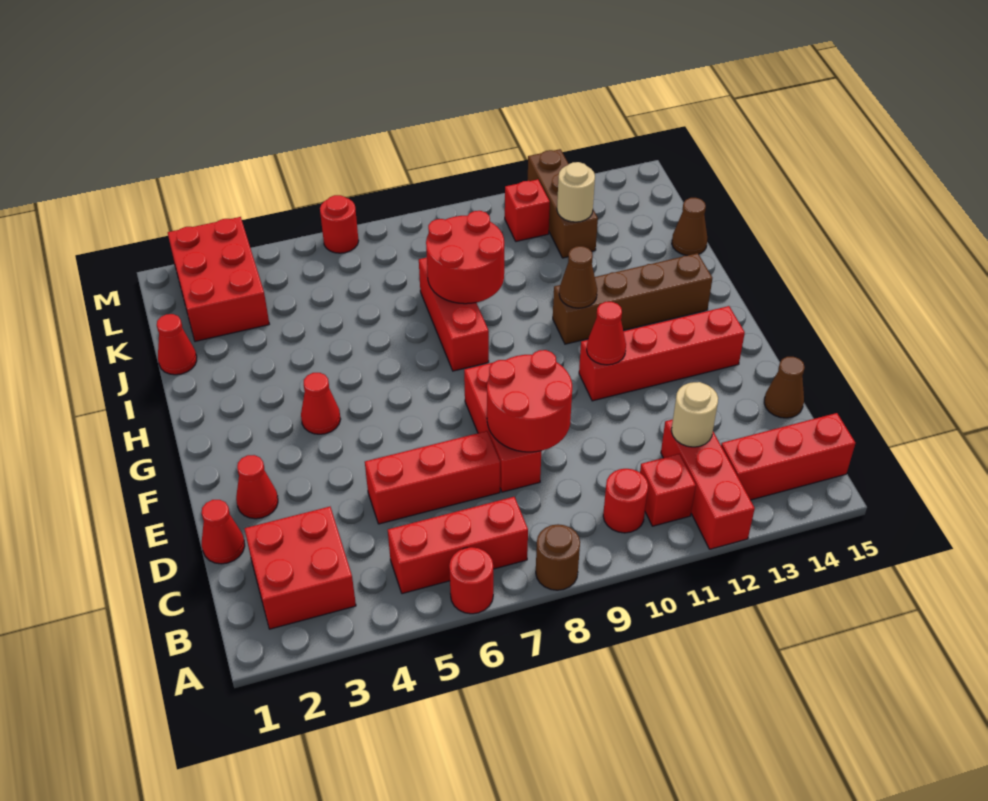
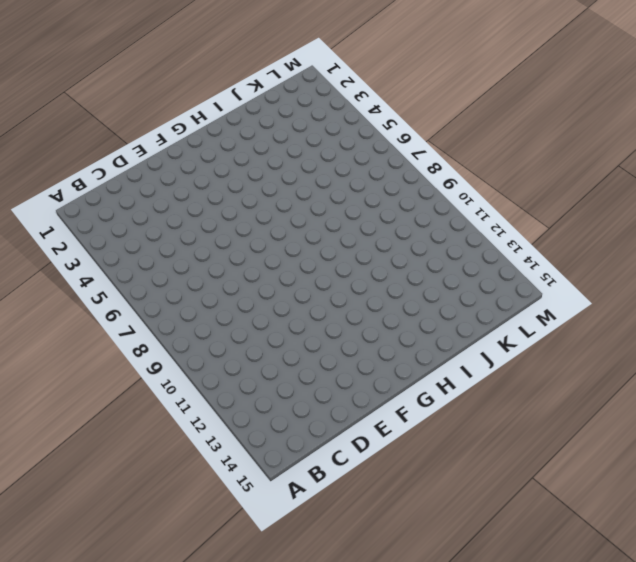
none -> red round brick A6 level 1
none -> brown round brick A8 level 1
none -> red brick A12:C12 level 1

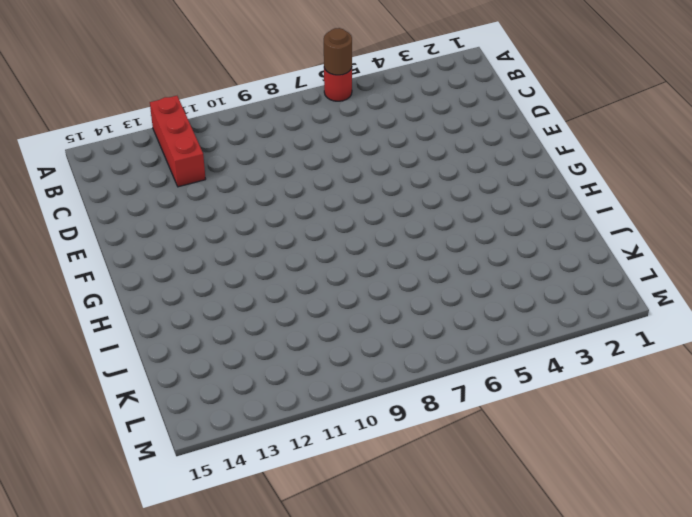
brown round brick A6 level 2 -> brown round brick A8 level 1
none -> red brick B2:C3 level 1
none -> red brick B5:B7 level 1
none -> red round brick B10 level 1

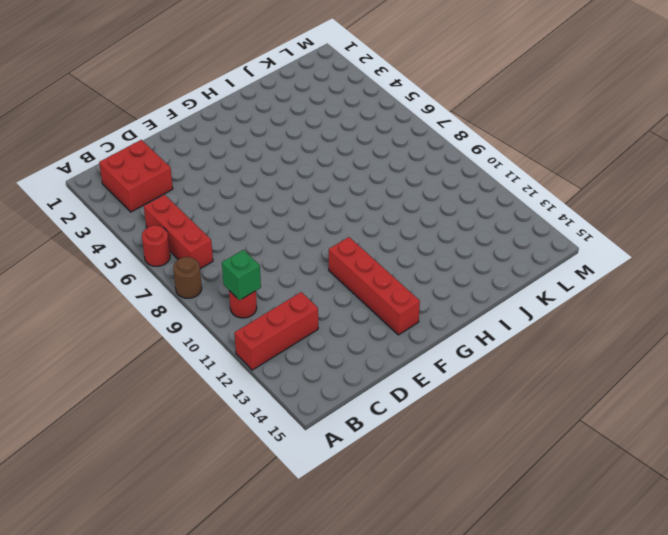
green brick B10 level 2 -> none
none -> red brick B11 level 1
none -> red brick B13:B15 level 1
none -> red cone D1 level 1

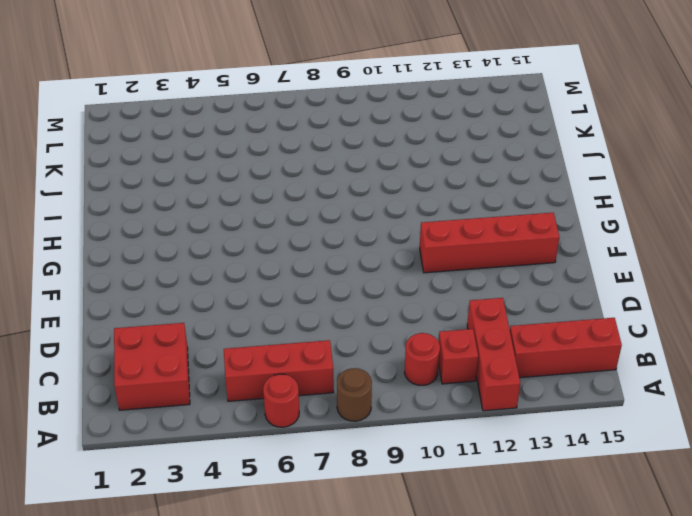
none -> red cone D1 level 1
none -> red brick D5:D7 level 1
none -> red brick D8:F8 level 1

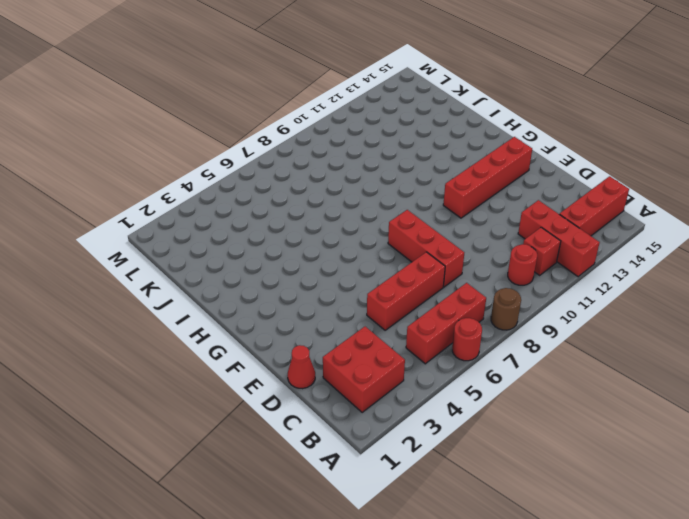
none -> brown cone D15 level 1
none -> red cone E2 level 1
none -> red cone G4 level 1

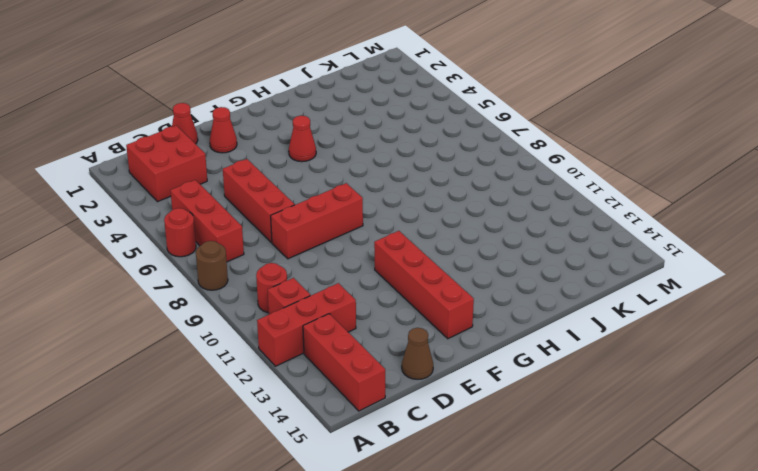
none -> red brick H8:J8 level 1
none -> brown brick H11:H14 level 1
none -> red cone J1 level 1

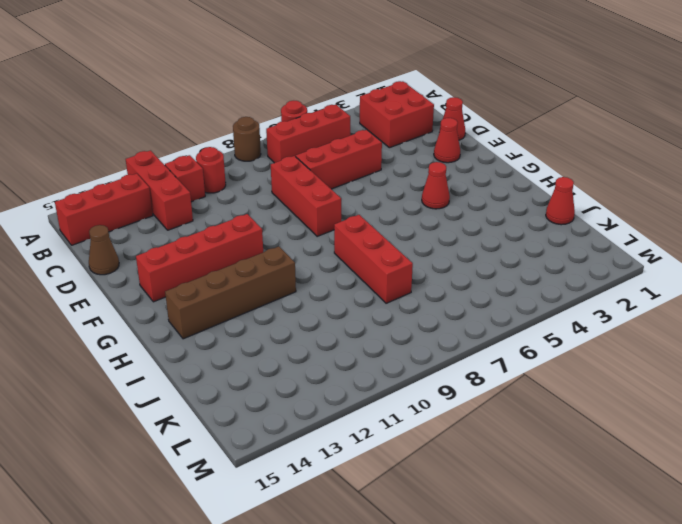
none -> brown cone J15 level 1
none -> red brick K2:M3 level 1
none -> brown brick K12:M12 level 1

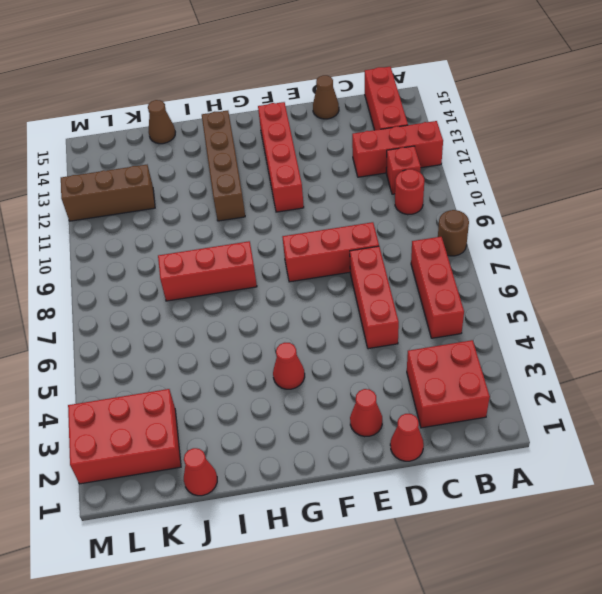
none -> red round brick A6 level 1
none -> red brick L11 level 1
none -> red round brick M6 level 1

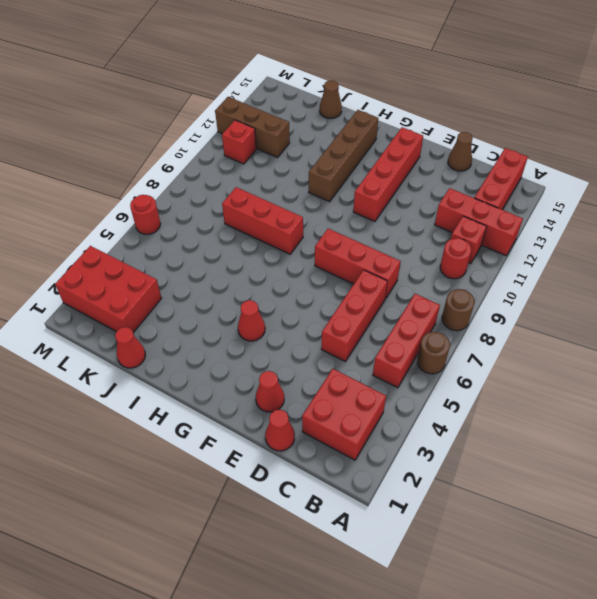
brown round brick A6 level 1 -> red round brick A6 level 1
none -> tan round brick C12 level 2
none -> red round brick D8:E9 level 2
none -> red cone F11 level 2

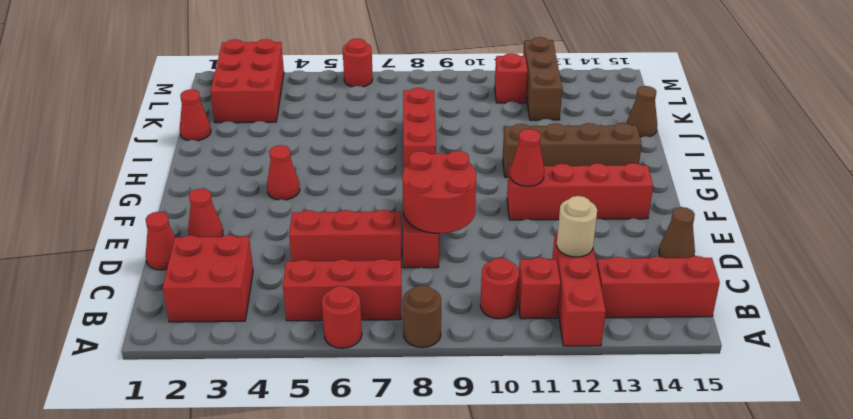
none -> brown cone H11 level 2
none -> red round brick I8:J9 level 2
none -> tan round brick K12 level 2

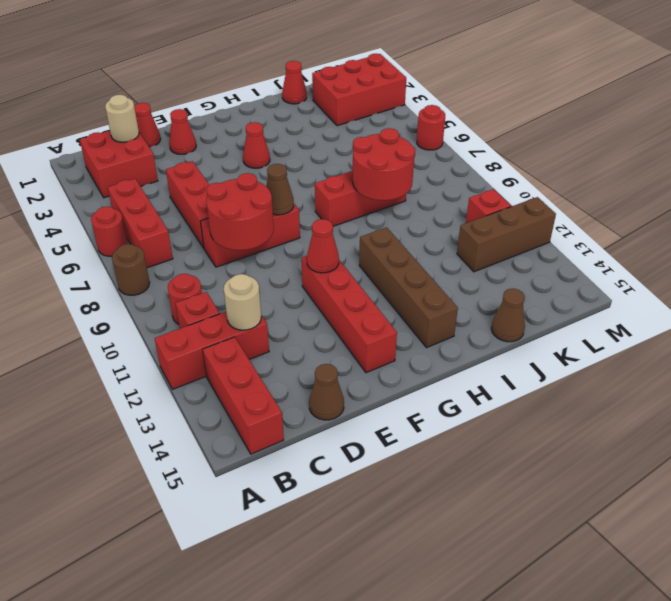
tan round brick C2 level 2 -> tan round brick K12 level 2
brown cone F8 level 2 -> brown cone H11 level 2

